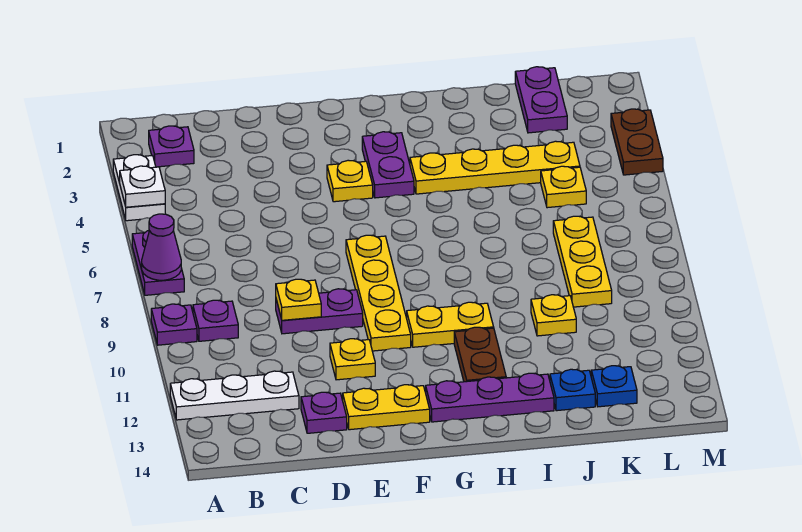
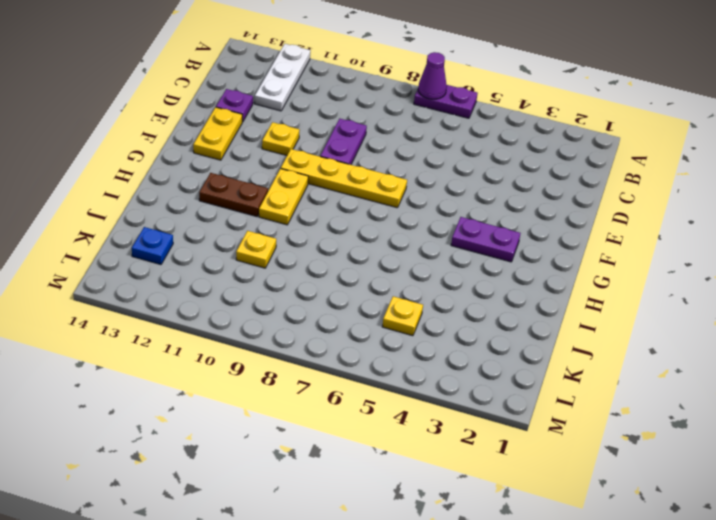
none -> white plate A3:A4 level 1
none -> purple plate A9 level 1
none -> purple plate B2 level 1

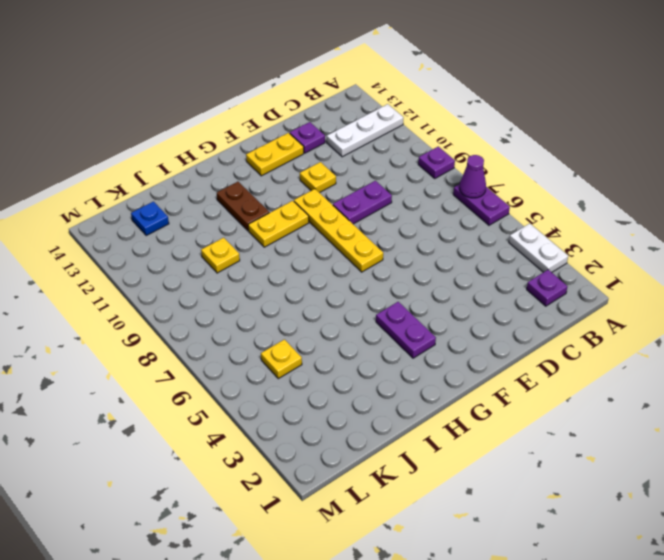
none -> purple plate B9 level 1
none -> yellow plate F4 level 1
none -> purple plate G13:I13 level 1

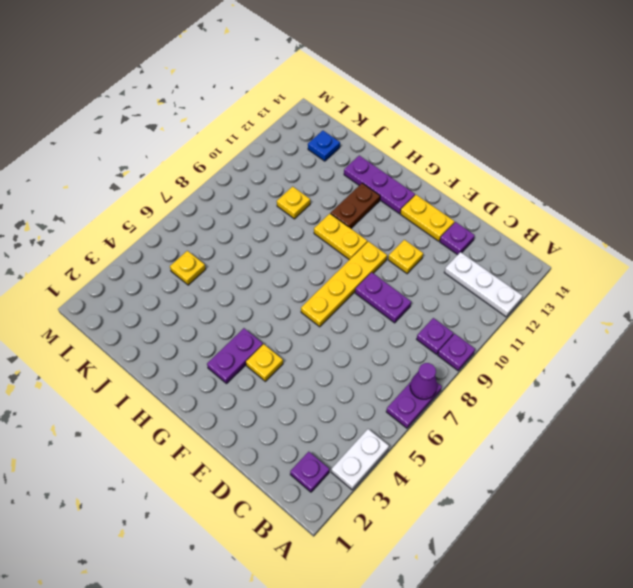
none -> yellow plate H4:K4 level 1
none -> blue plate J13 level 1
none -> purple plate K1:K2 level 1

